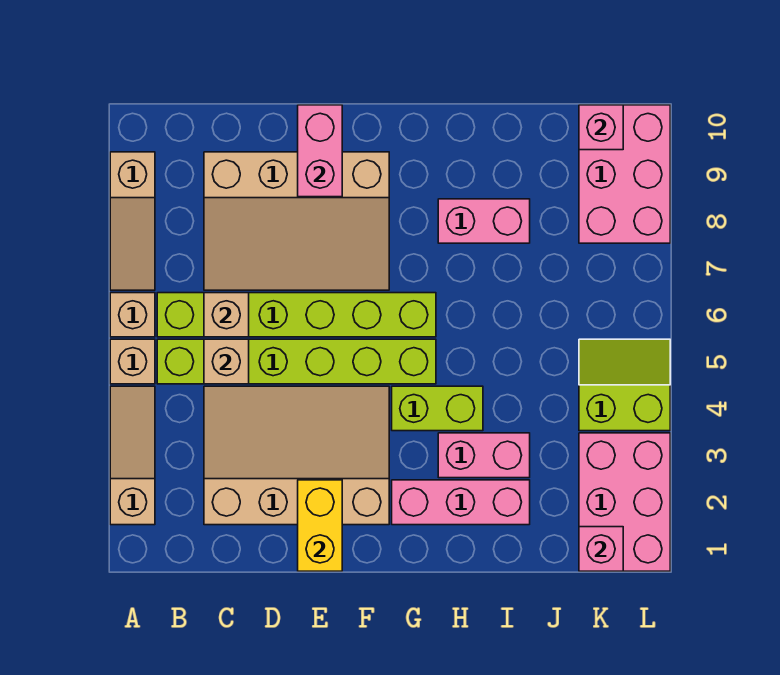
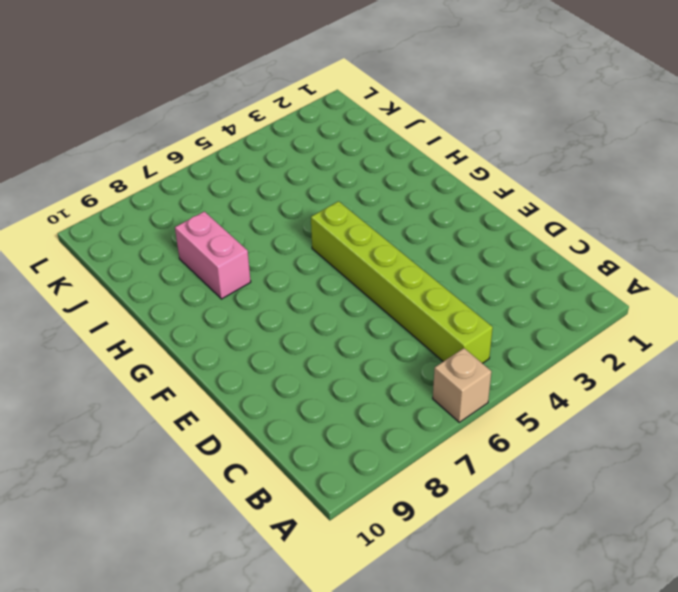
none -> tan slope A2:A4 level 1 top 2
none -> tan brick A5 level 1
none -> tan slope A7:A9 level 1 top 9

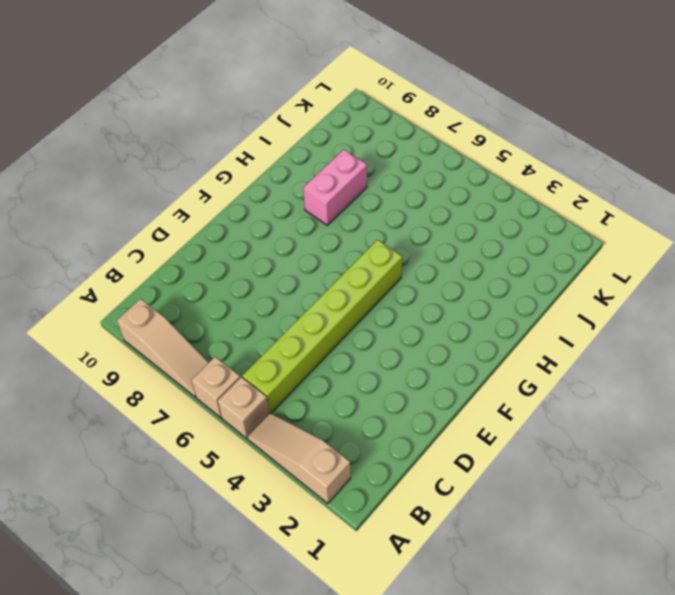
none -> lime brick B6:G6 level 1
none -> tan slope C2:F4 level 1 top 2
none -> tan slope C7:F9 level 1 top 9

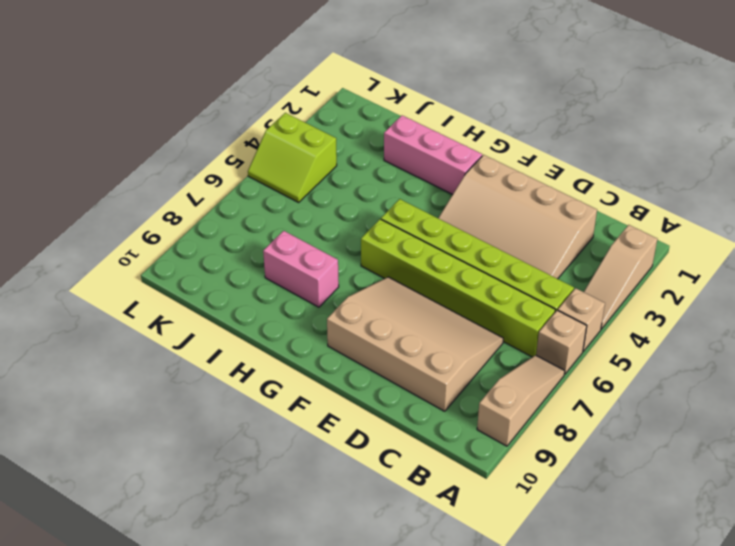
none -> lime brick G4:H4 level 1
none -> pink brick H3:I3 level 1
none -> pink brick K1:L3 level 1

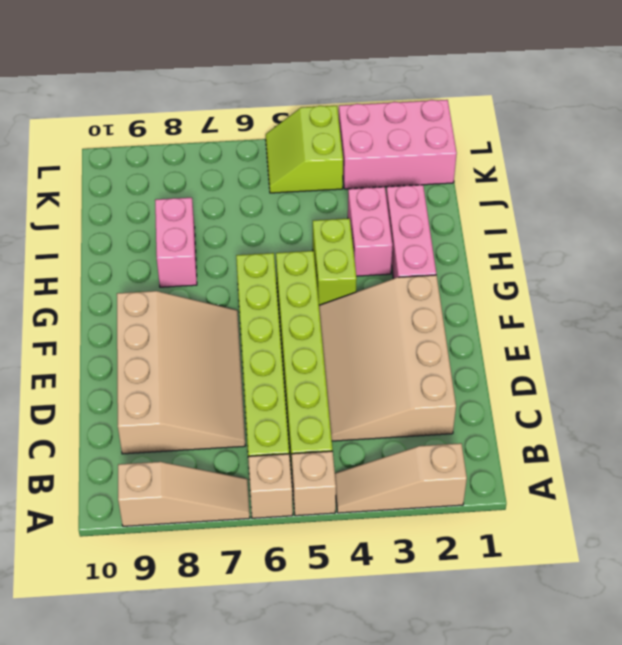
none -> pink brick K8:L10 level 1
none -> tan brick C5 level 2
none -> tan brick C6 level 2

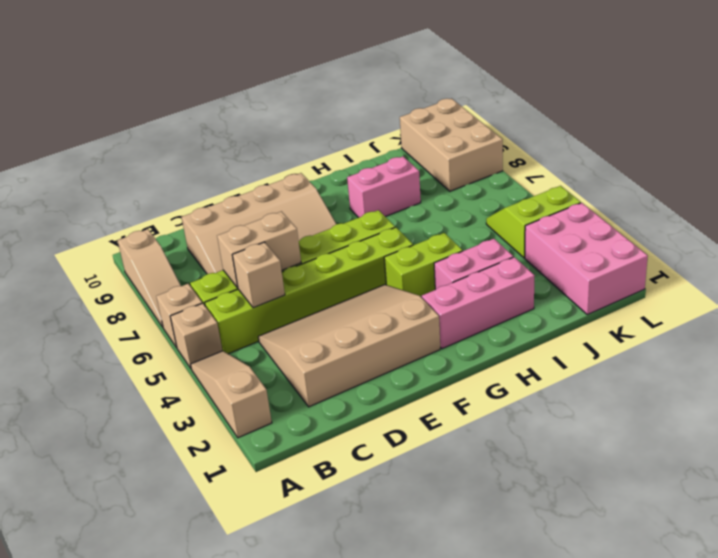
tan brick C6:D6 level 2 -> tan brick C6 level 2
tan brick K8:L10 level 1 -> pink brick K8:L10 level 1
none -> yellow brick E1:E2 level 2
none -> pink brick E9:E10 level 2
none -> pink brick K1 level 2

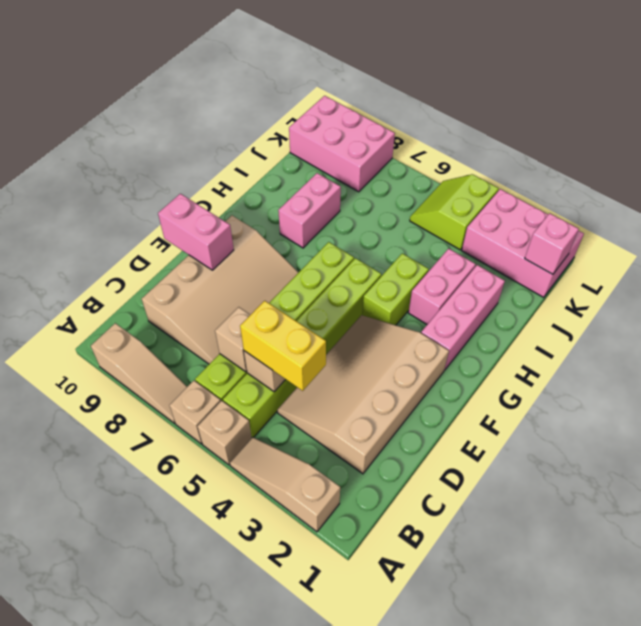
yellow brick C4:C5 level 3 -> yellow brick E1:E2 level 2
none -> pink brick K10 level 2

